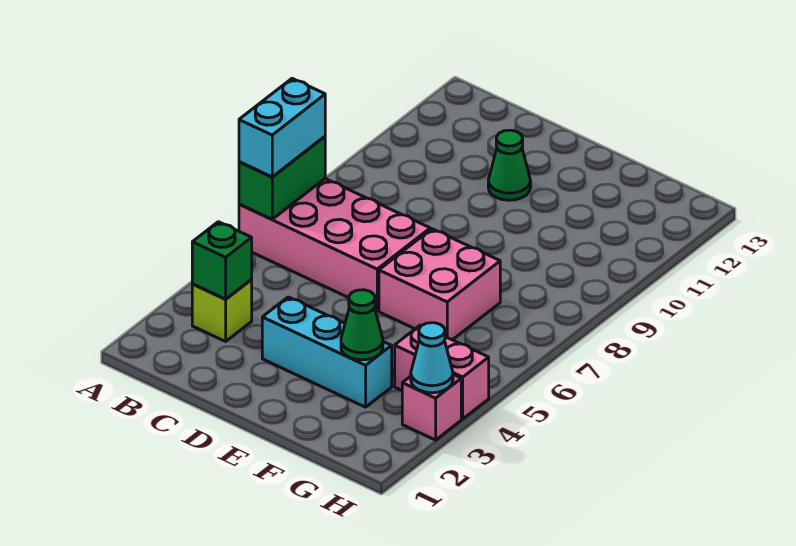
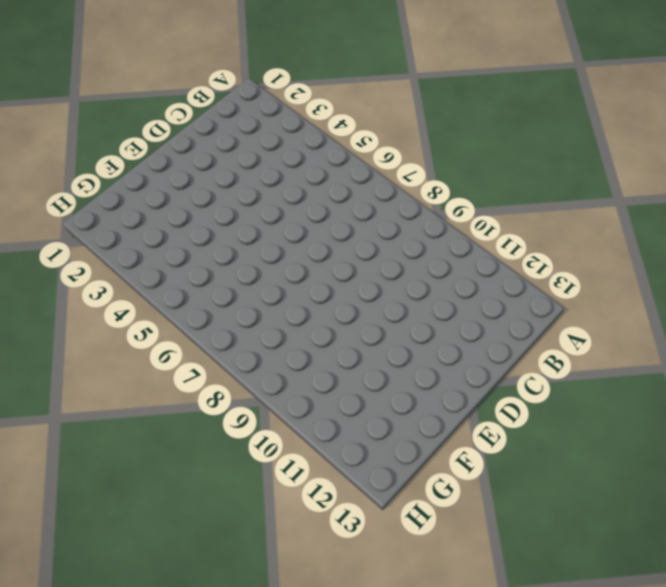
none -> pink brick A6:D7 level 1
none -> lime brick B3 level 1
none -> cyan brick D3:F3 level 1

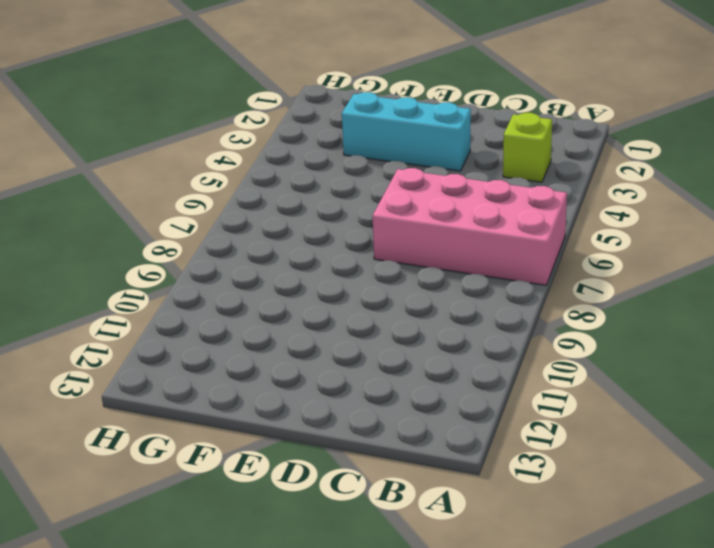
none -> green cone D11 level 1
none -> pink brick E6:F7 level 1
none -> pink brick G4:H4 level 1

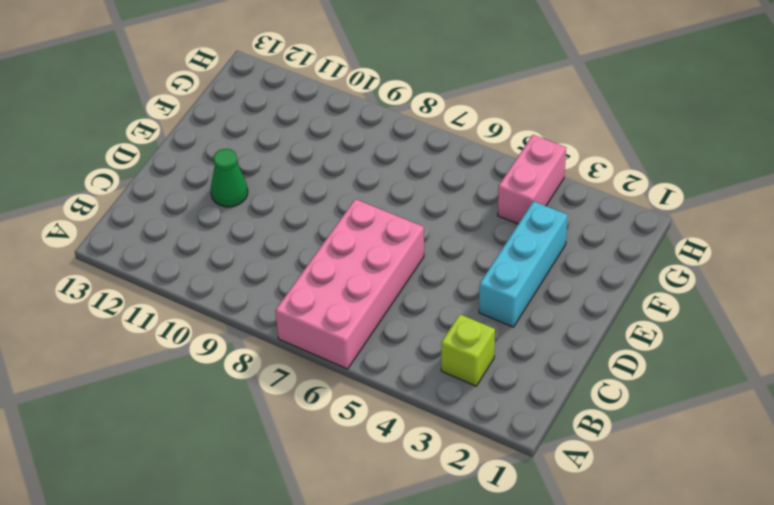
none -> pink brick E6:F7 level 1
none -> pink brick H3 level 1
none -> green brick A6:A7 level 2

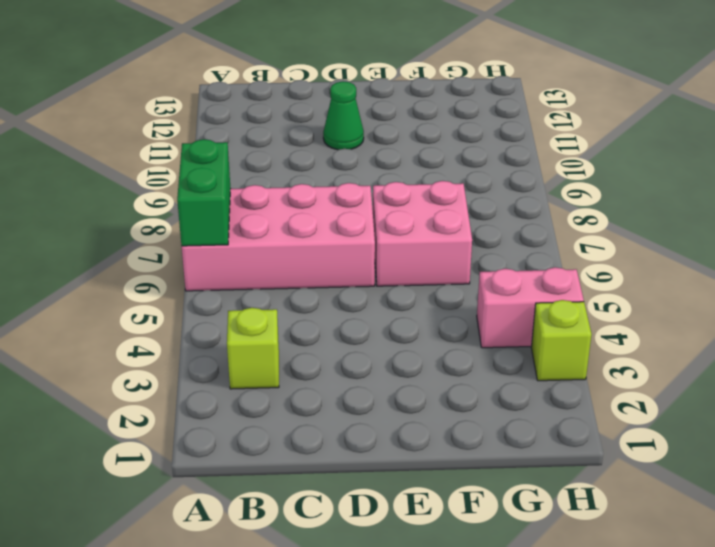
lime brick H3 level 1 -> pink brick H3 level 1
none -> cyan brick D3:F3 level 1
none -> green brick B3 level 2
none -> green cone F3 level 2

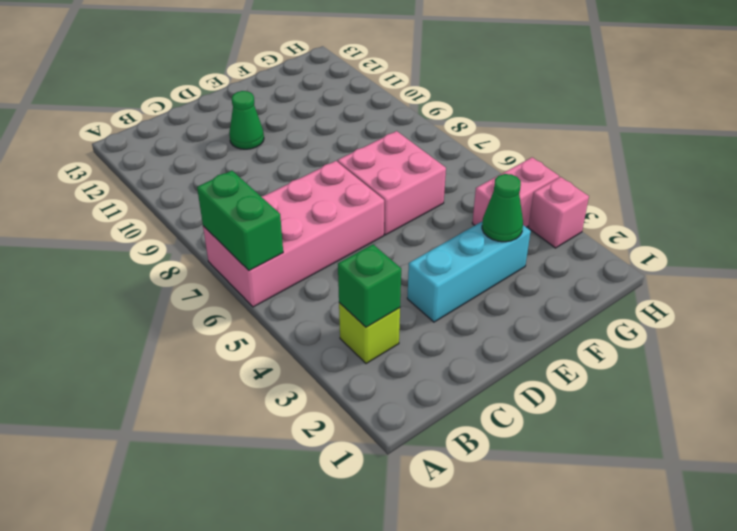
none -> cyan cone H3 level 2
none -> cyan brick A6:A7 level 3

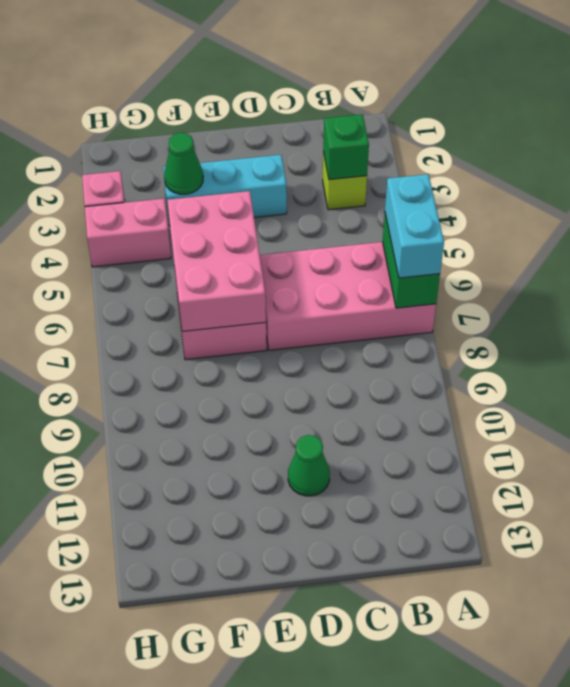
pink brick E5:F7 level 2 -> none
none -> cyan cone H3 level 2

